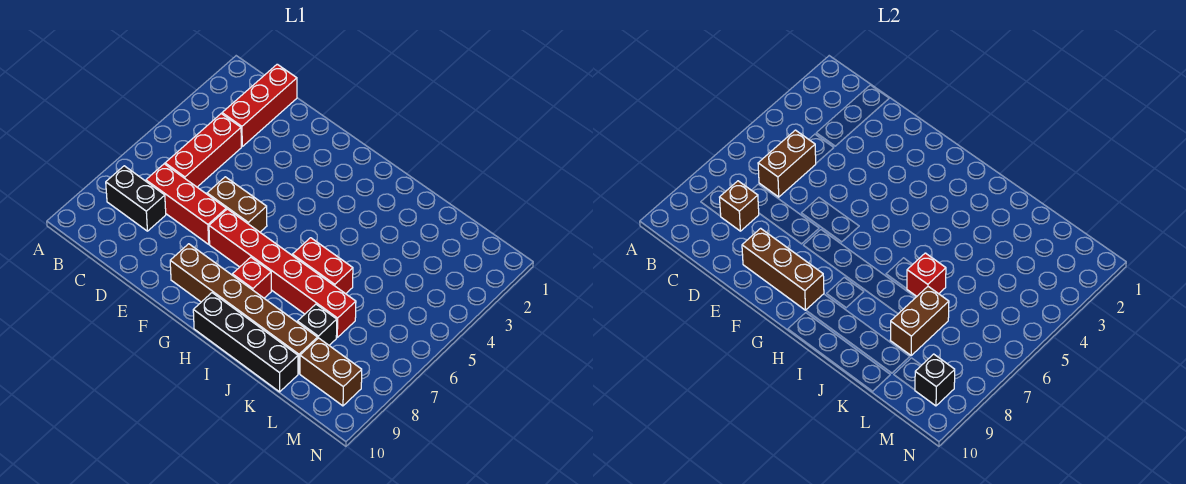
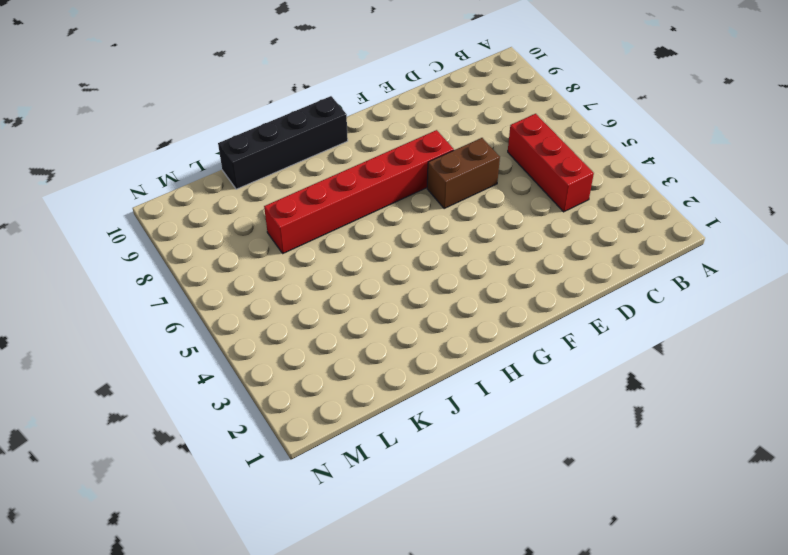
none -> black brick B8:C8 level 1
none -> red brick C1:C3 level 1
none -> red brick C7:E7 level 1

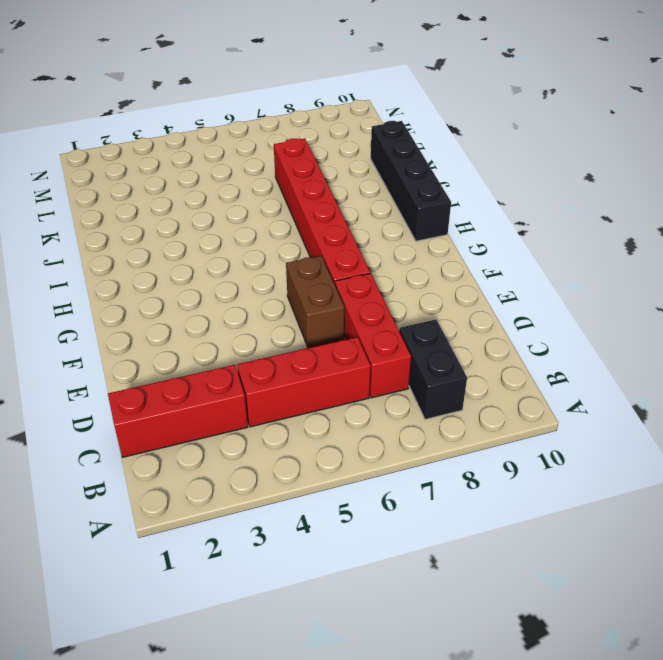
none -> brown brick F9:K9 level 1
none -> red brick H8 level 1
none -> red brick I6:J6 level 1

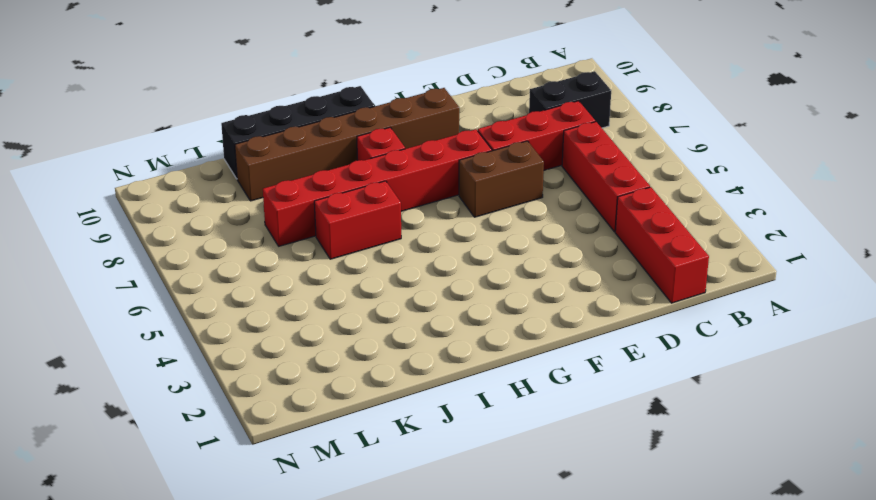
none -> black brick K8 level 1
none -> brown brick L9:M9 level 1
none -> brown brick C5:C6 level 2

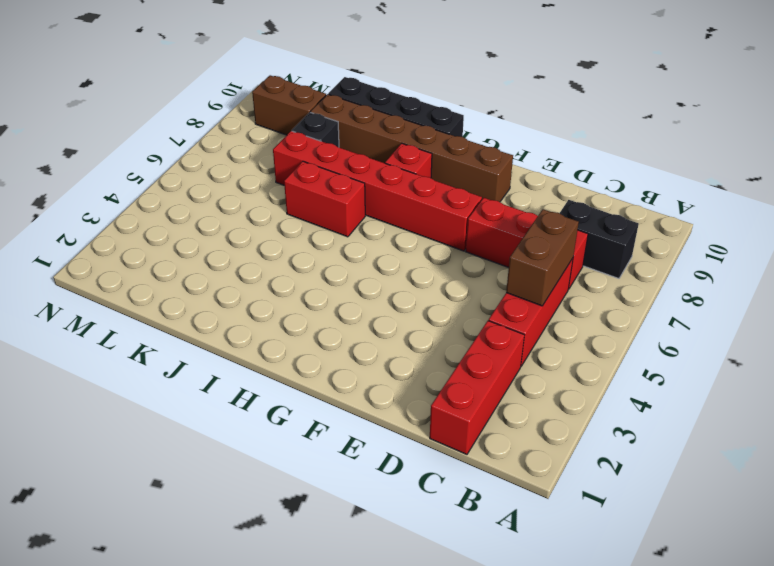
none -> brown brick E6:F6 level 1
none -> brown brick C8 level 2
none -> brown brick E9:G9 level 2

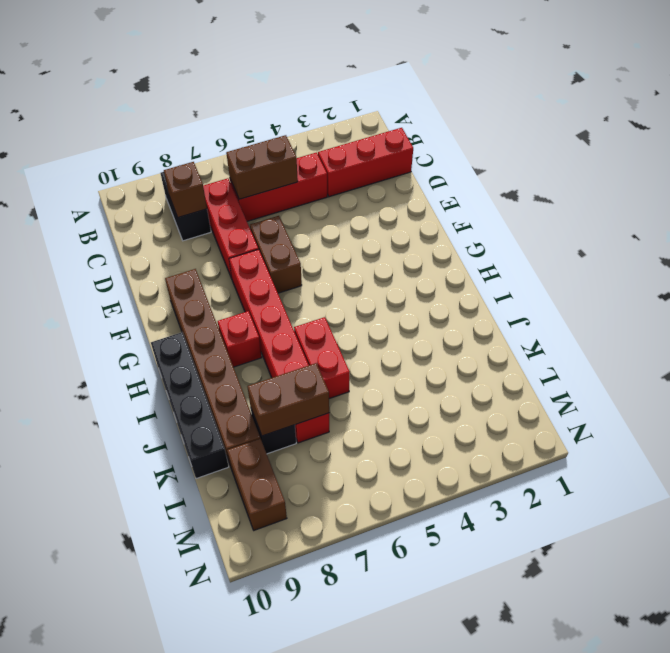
none -> brown brick E9:G9 level 2
none -> red brick J6 level 2
none -> black brick M9 level 2

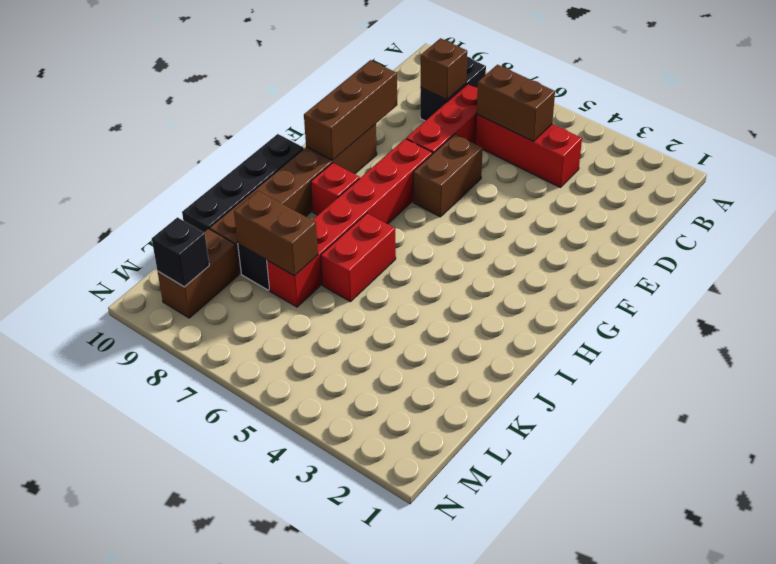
none -> red brick C1:C3 level 1
none -> red brick J6 level 2

